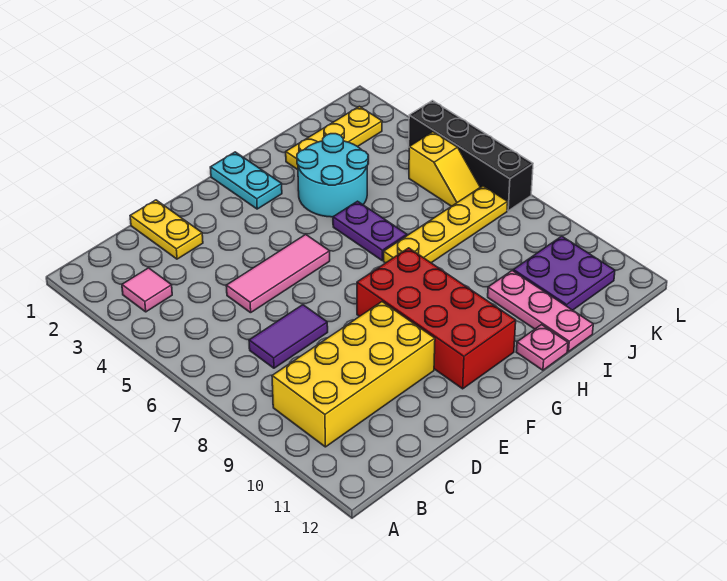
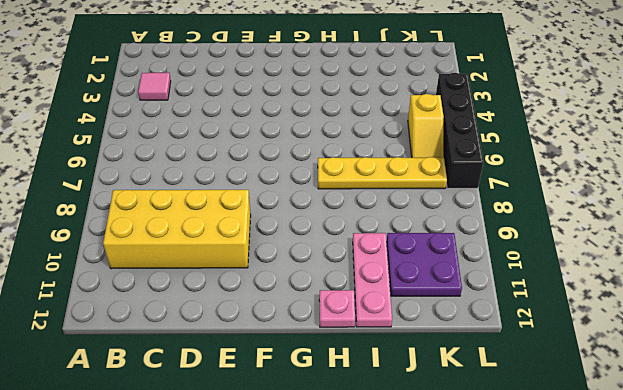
none -> purple tile C7:D7 level 1
none -> yellow plate D1:D2 level 1
none -> pink tile D5:F5 level 1

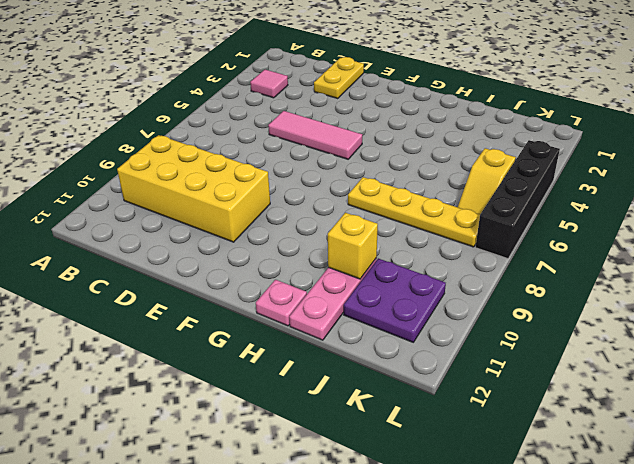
yellow brick I10 level 2 -> none
none -> purple tile C7:D7 level 1
none -> red brick F8:G11 level 1
none -> cyan plate G1:G2 level 1

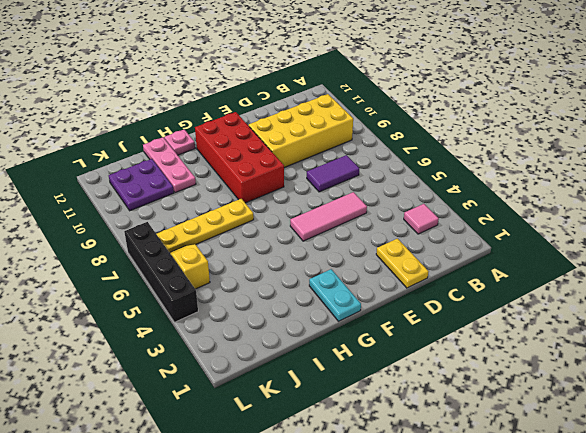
none -> cyan round brick H3:I4 level 1
none -> purple plate H5:H6 level 1
none -> yellow plate I2:K2 level 1

